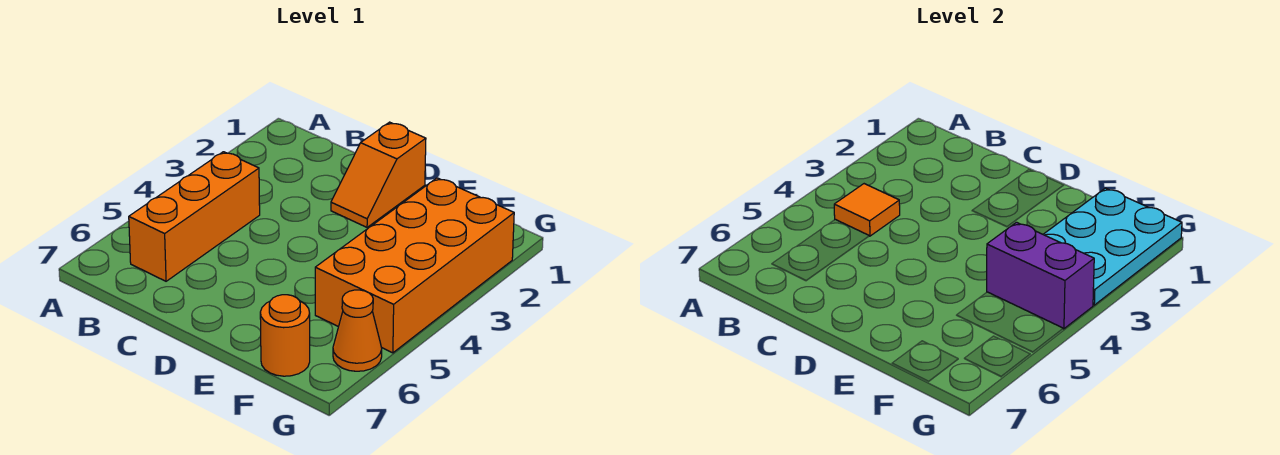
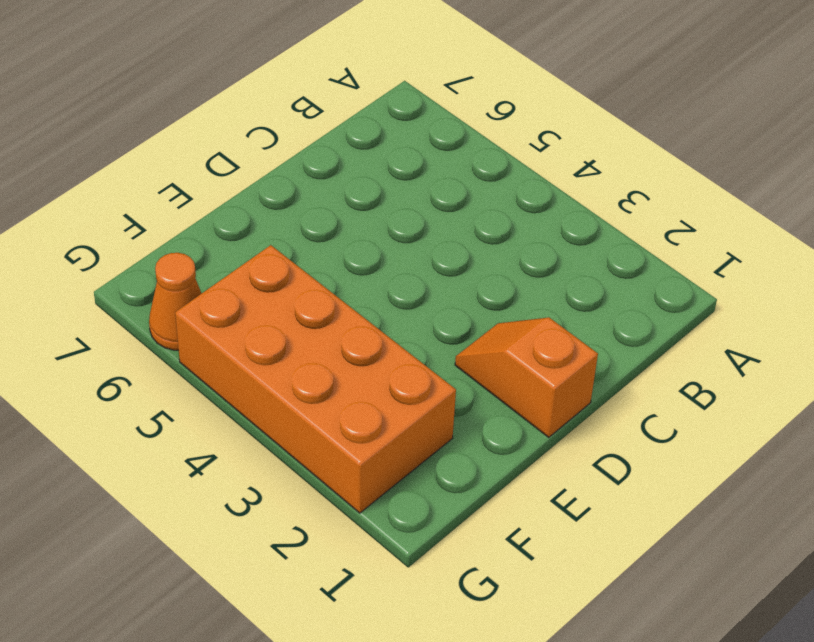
none -> orange brick B4:B6 level 1
none -> orange round brick F7 level 1

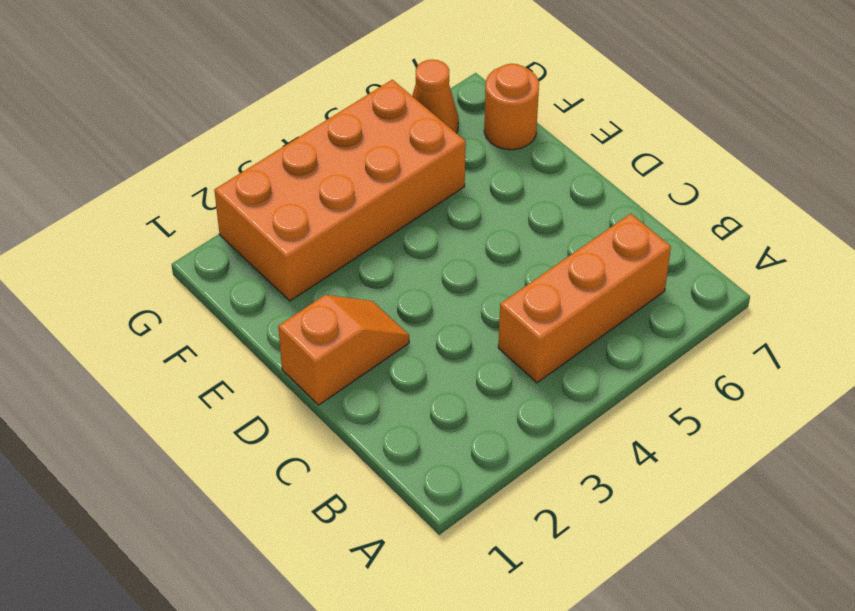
none -> orange tile B4 level 2
none -> cyan plate F1:G3 level 2

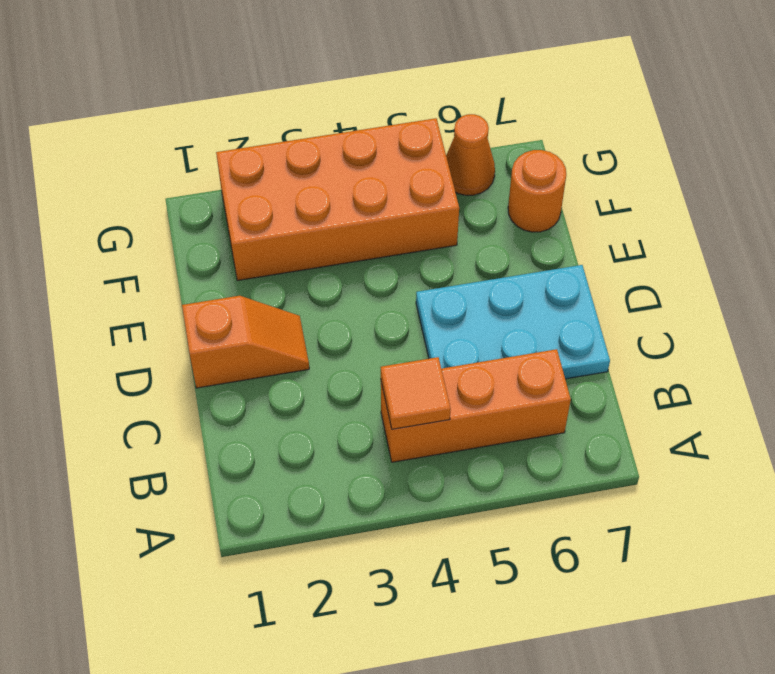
cyan plate C5:D7 level 1 -> cyan plate F1:G3 level 2
none -> purple brick F4:G4 level 2

